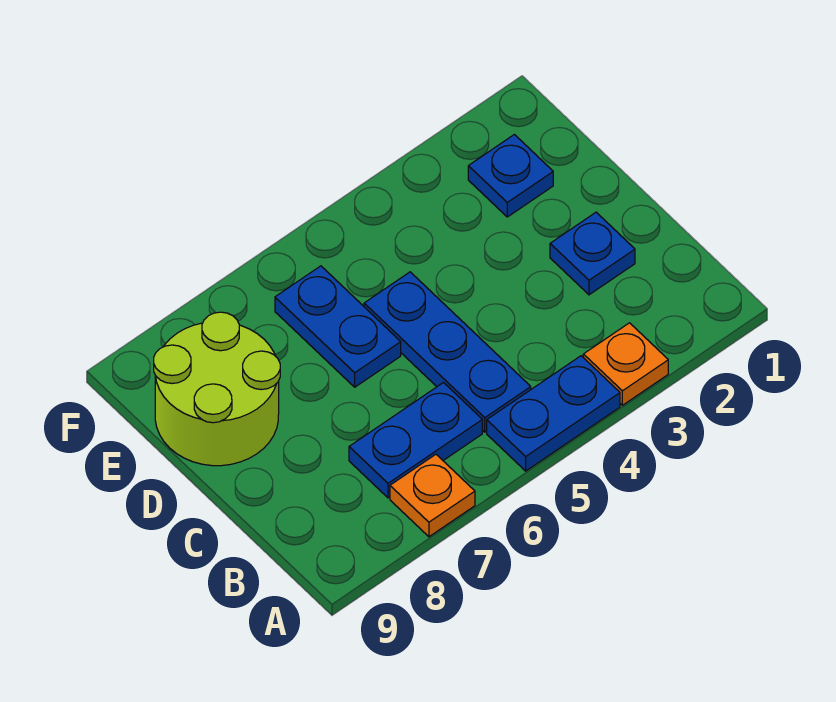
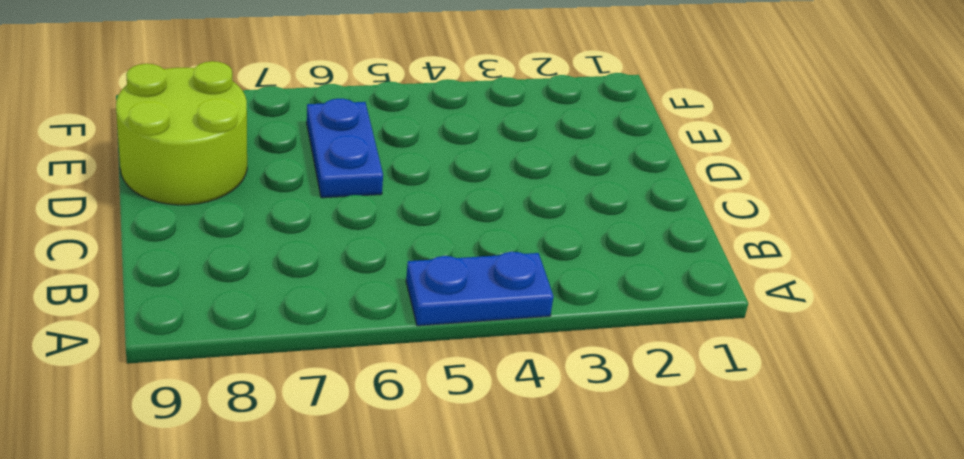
none -> orange plate A3 level 1
none -> orange plate A7 level 1

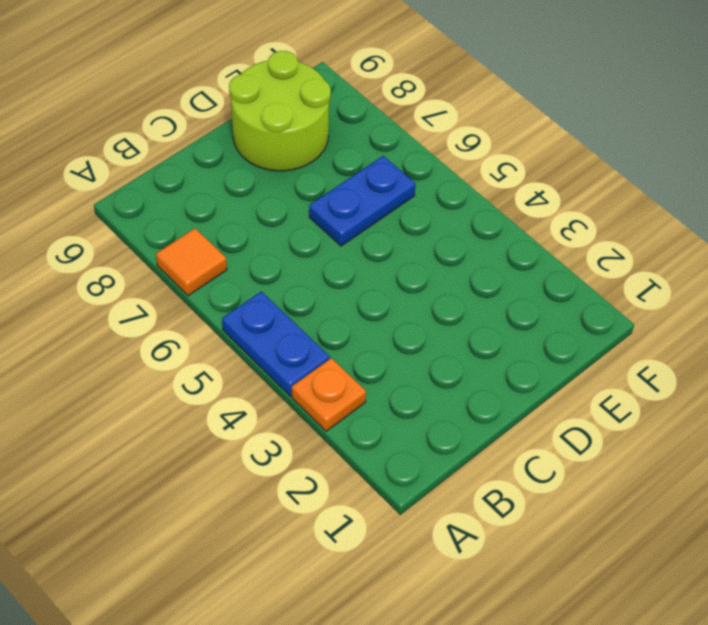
orange tile A7 level 1 -> orange plate A7 level 1
none -> blue plate B5:D5 level 1
none -> blue plate B6:B7 level 1

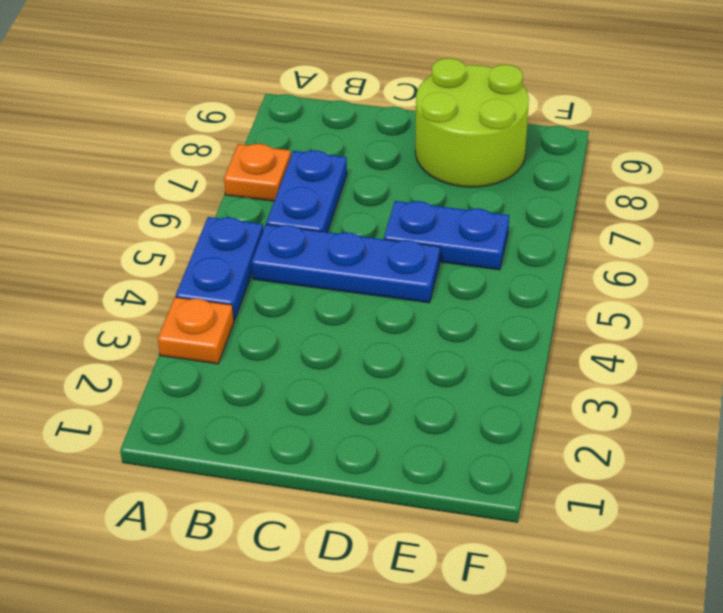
none -> blue plate C2 level 1
none -> blue plate E2 level 1

